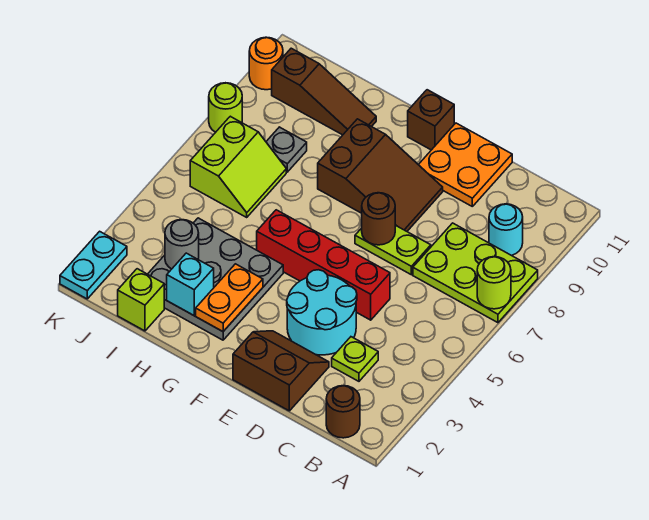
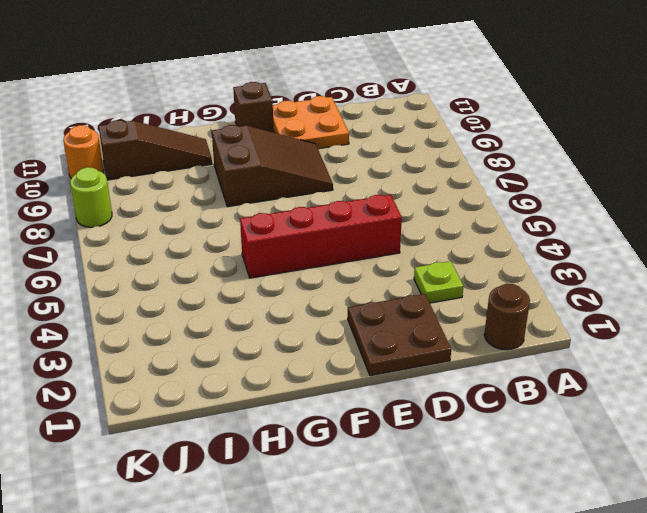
brown plate D1:E2 level 1 -> brown slope D1:E2 level 1 top 1
none -> lime plate A7:C8 level 1
none -> cyan round brick B9 level 1
none -> cyan round brick D3:E4 level 1

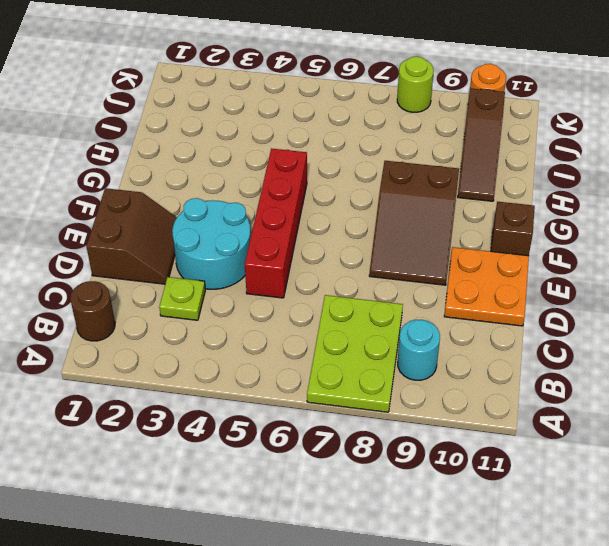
none -> lime plate D7:E7 level 1
none -> grey plate G2:I4 level 1
none -> lime brick I1 level 1

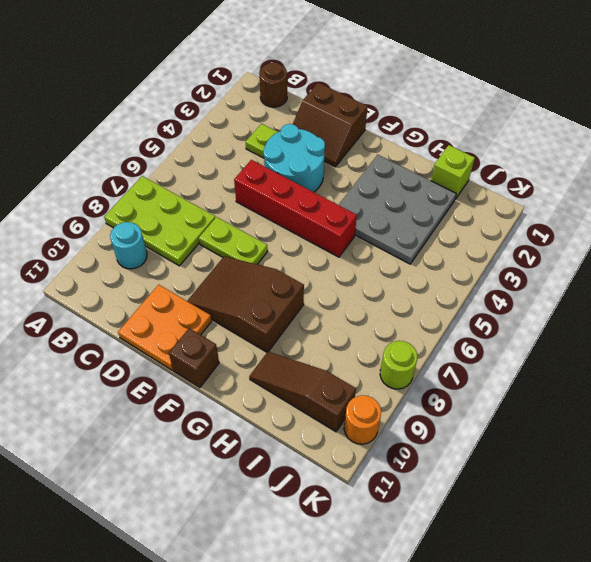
none -> lime slope I6:J7 level 1 top J
none -> grey plate I8 level 1
none -> cyan plate K1:K2 level 1

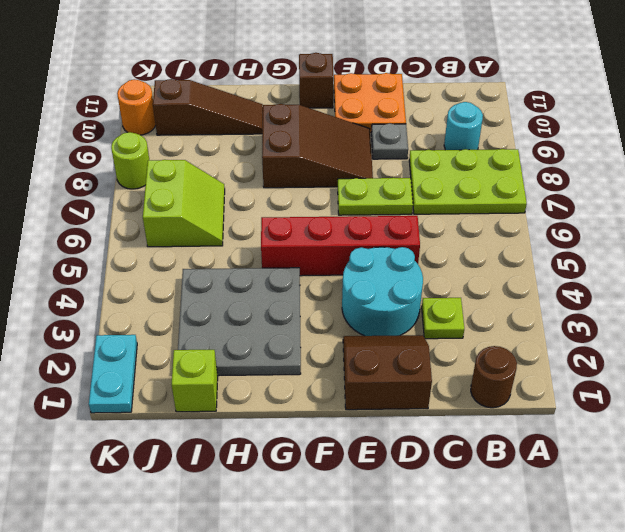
grey plate D9 level 1 -> grey plate I8 level 1
none -> lime round brick A7 level 2
none -> brown round brick E7 level 2
none -> orange plate G2:G3 level 2

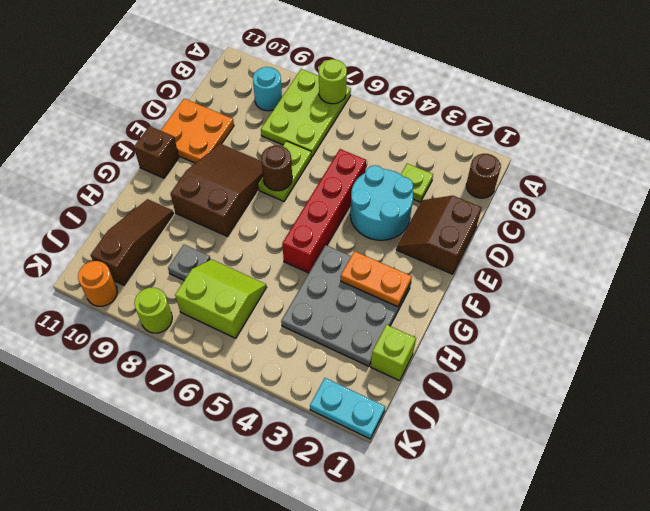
none -> cyan brick H2 level 2
none -> grey round brick I3 level 2

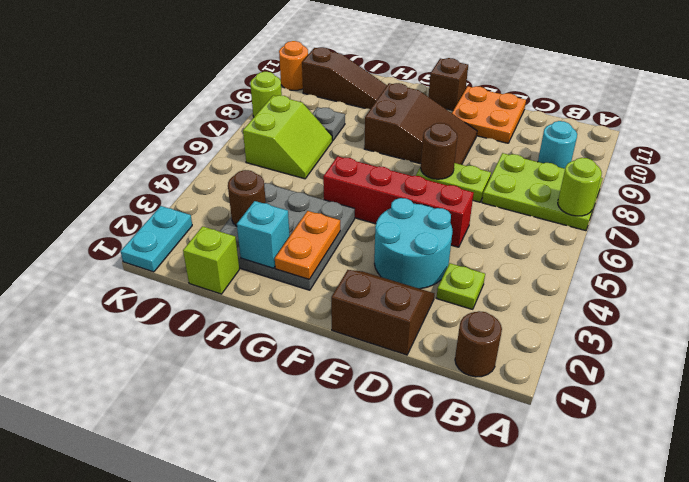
brown round brick I3 level 2 -> grey round brick I3 level 2

